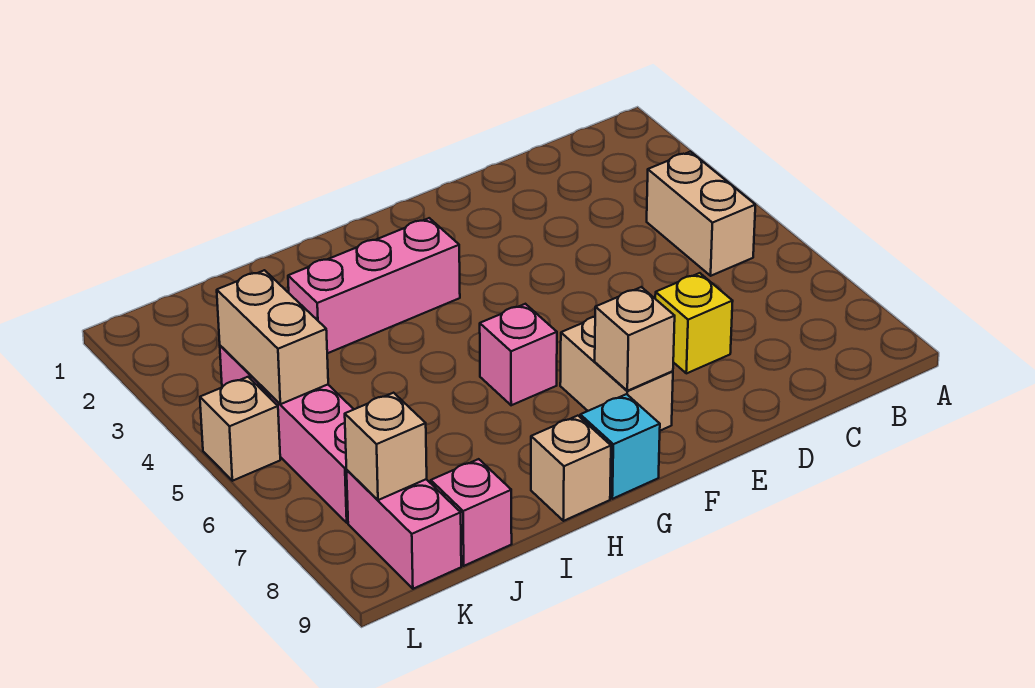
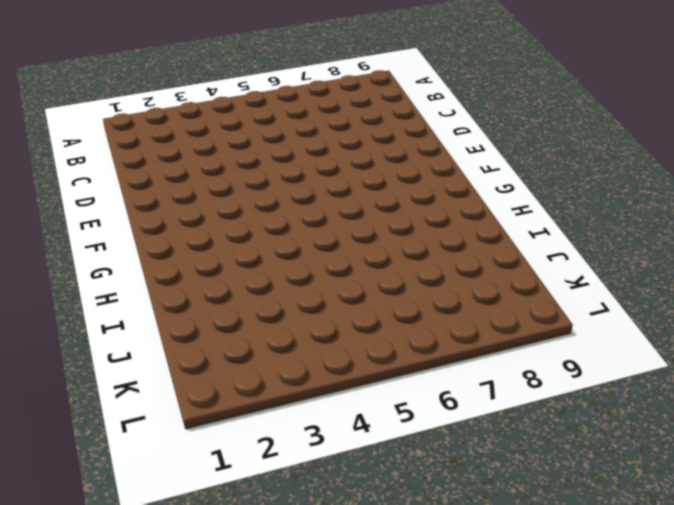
none -> tan brick B4:B5 level 1
none -> yellow brick D7 level 1
none -> tan brick F7:F8 level 1

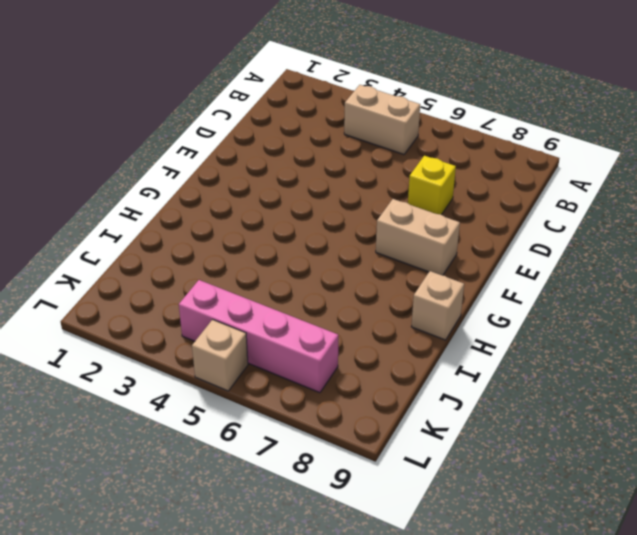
none -> pink brick G3:I3 level 1
none -> pink brick G6 level 1
none -> cyan brick G9 level 1

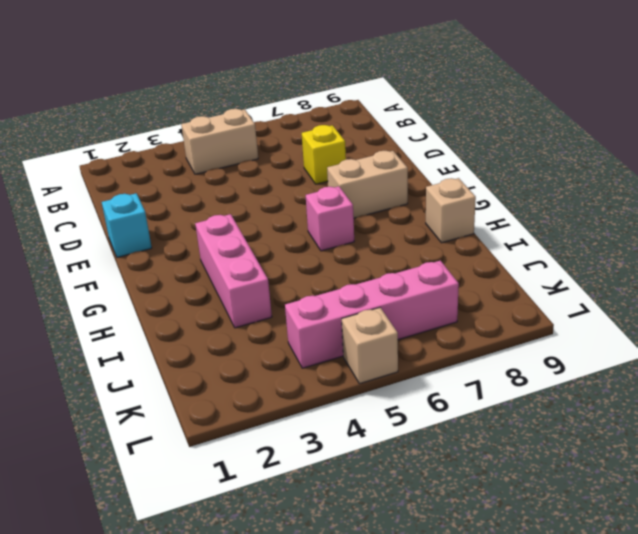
cyan brick E1 level 1 -> cyan brick G9 level 1
none -> pink brick J9 level 1
none -> pink brick K8:K9 level 1
none -> tan brick F8 level 2

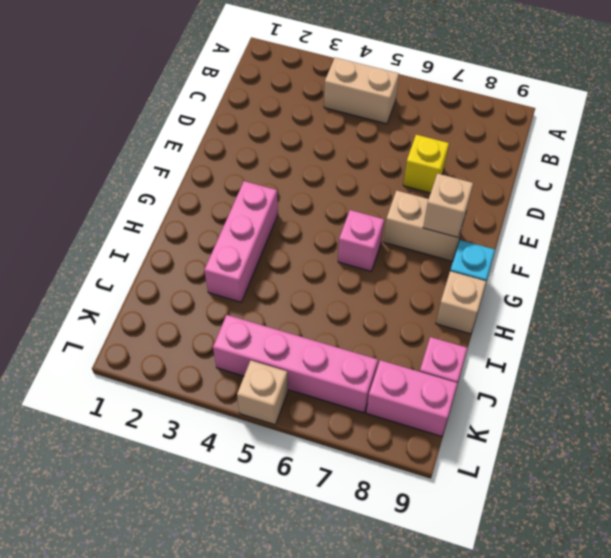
none -> tan brick K4:K5 level 2
none -> tan brick K8 level 2

